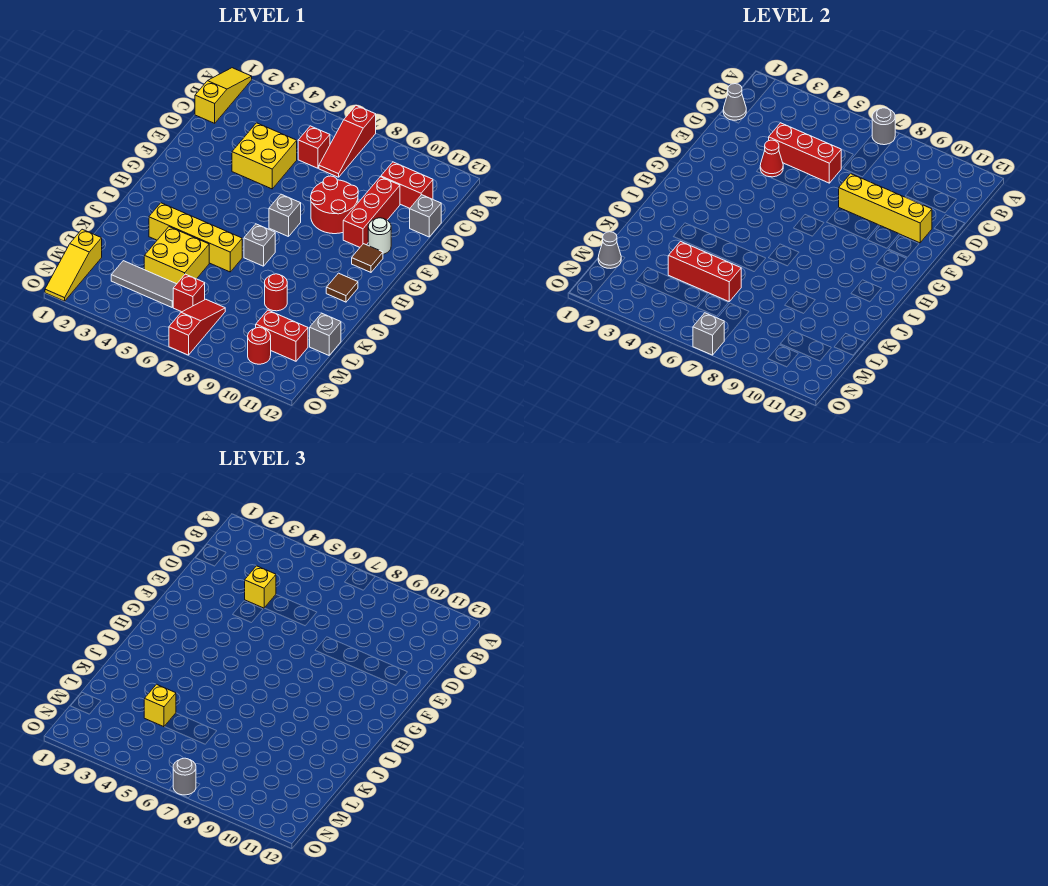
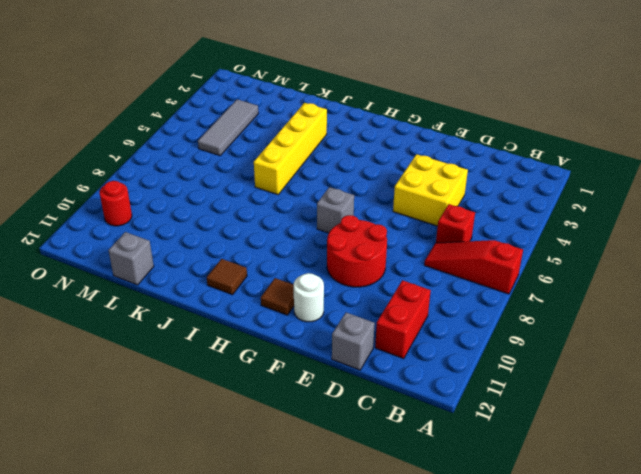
none -> yellow slope A1:C1 level 1 top C
none -> red brick D10:F10 level 1
none -> grey brick I7 level 1
none -> yellow brick K4:L5 level 1

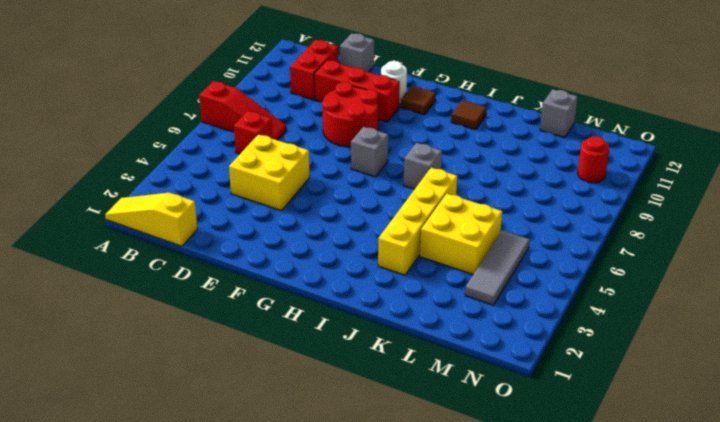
none -> red round brick K9 level 1
none -> yellow slope M1:O1 level 1 top M
none -> red brick M6 level 1
none -> red slope M7:O7 level 1 top O

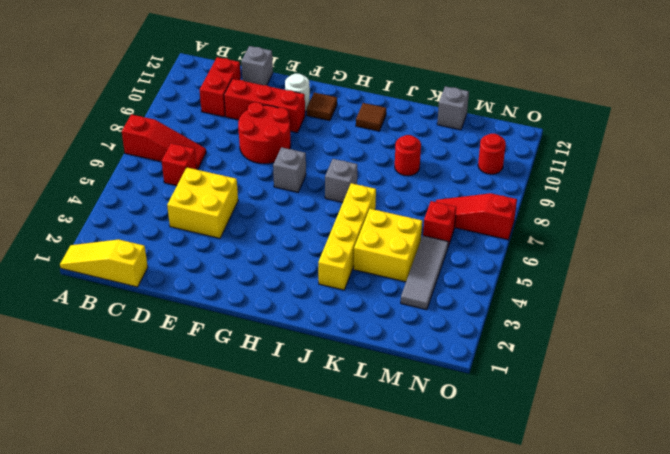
none -> yellow slope M1:O1 level 1 top M
none -> red brick M10:M11 level 1
none -> grey round brick A7 level 2
none -> grey cone C1 level 2

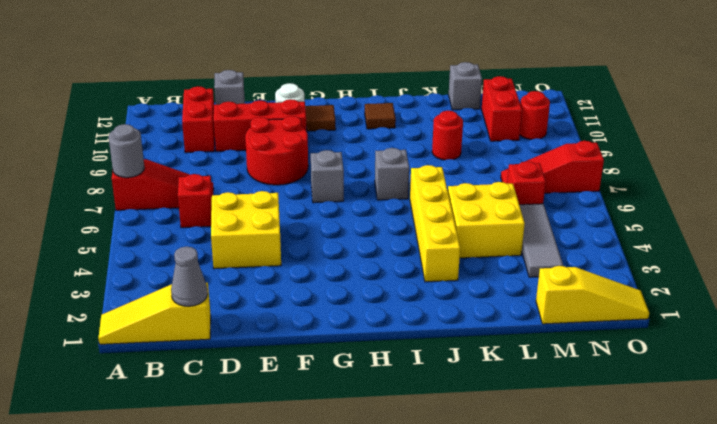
none -> red brick D4:D6 level 2
none -> red cone E4 level 2
none -> yellow brick E8:E11 level 2
none -> red brick L4:L6 level 2

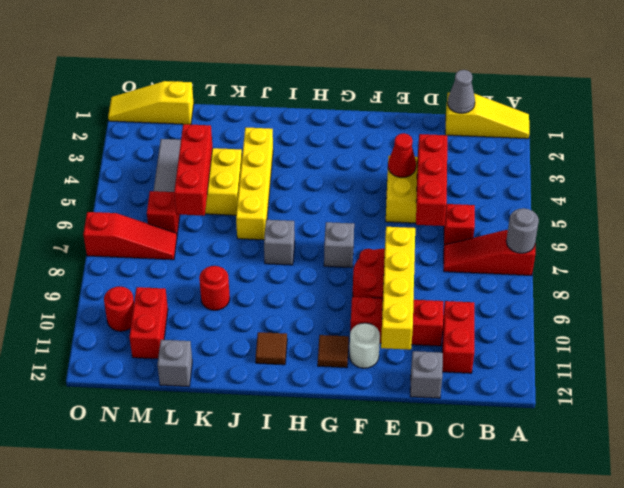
none -> grey cone M1 level 2
none -> grey brick O7 level 2
none -> yellow brick D4 level 3
none -> yellow brick L4 level 3

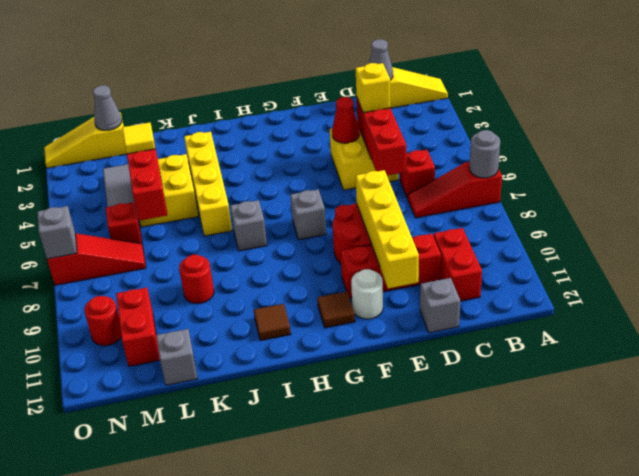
yellow tile L4 level 3 -> yellow brick L4 level 3
none -> grey round brick O7 level 3

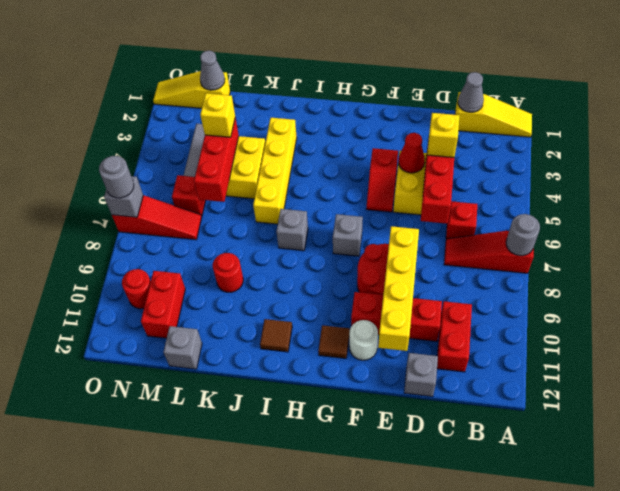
red slope F4:F5 level 1 top 4 -> none

